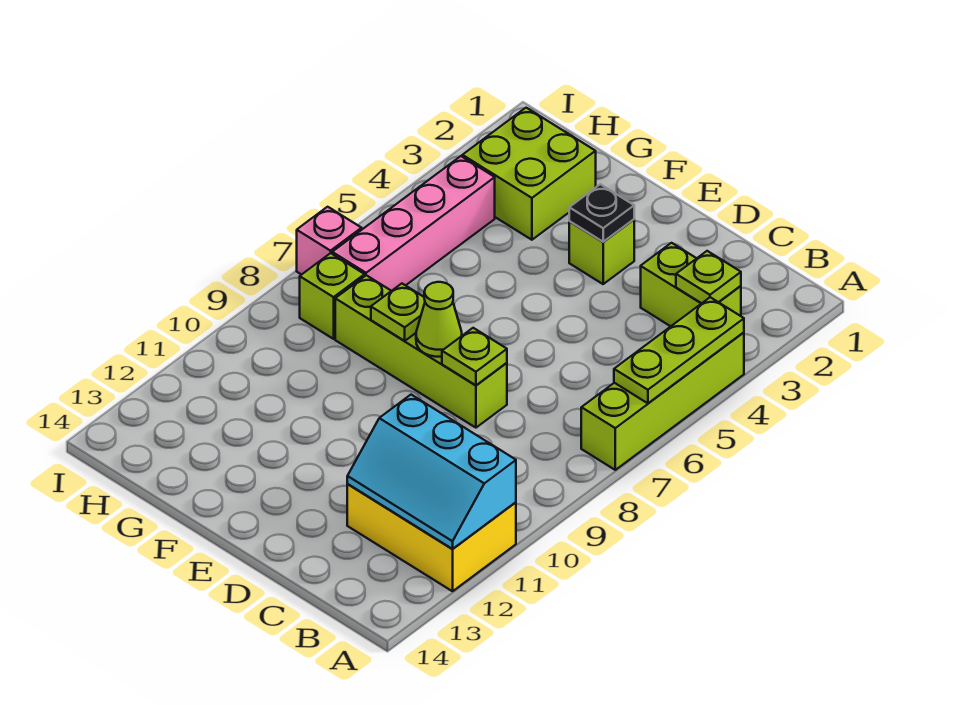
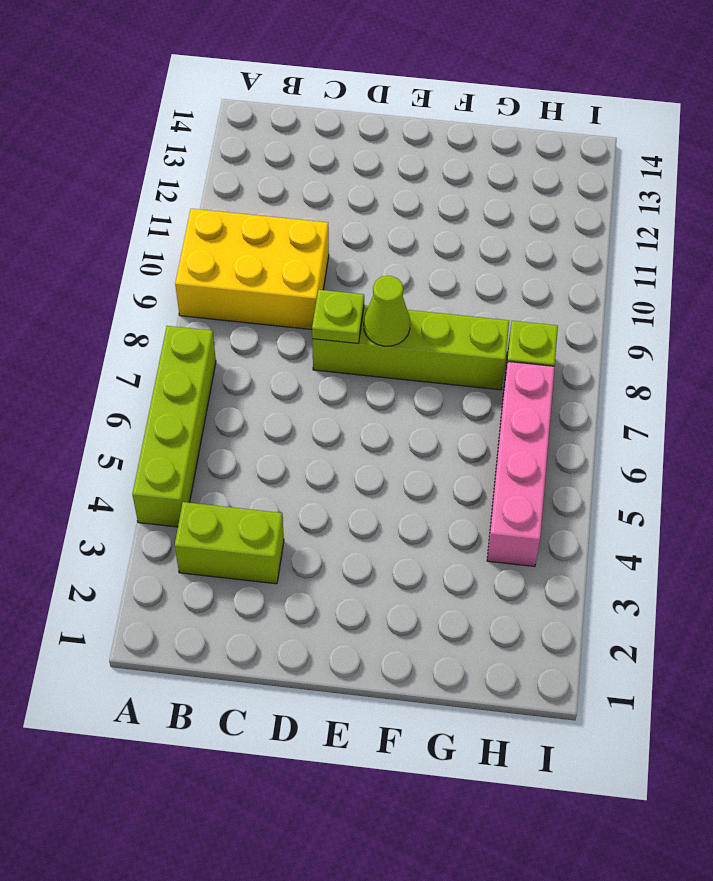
yellow brick A9:C10 level 1 -> yellow brick A11:C12 level 1
none -> lime brick E3 level 1
none -> lime brick G2:H3 level 1
none -> pink brick I7 level 1

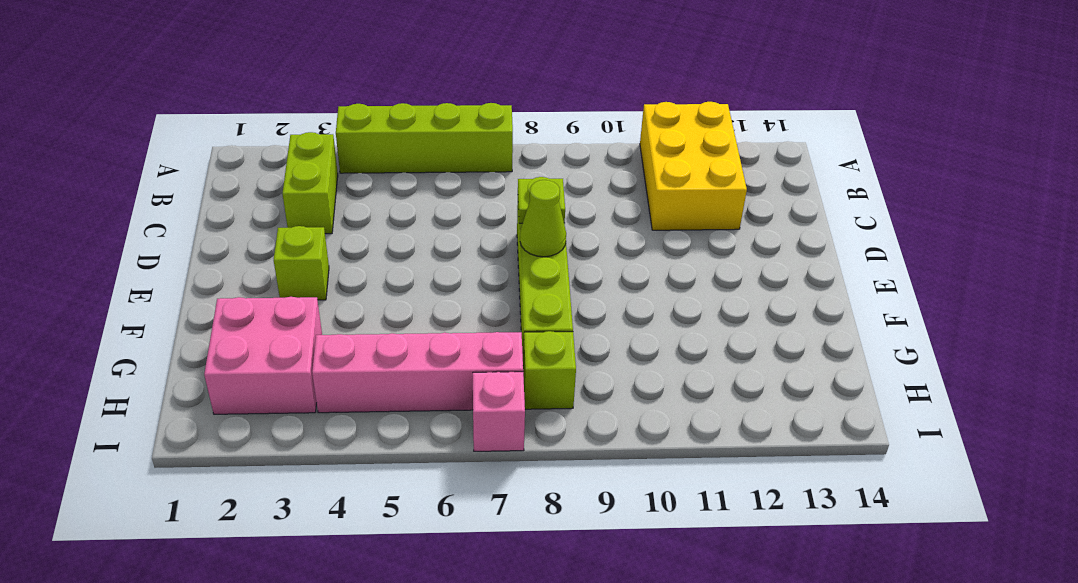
pink brick G2:H3 level 1 -> lime brick G2:H3 level 1
none -> lime plate A4:A6 level 2
none -> cyan slope A11:C12 level 2 top 11
none -> lime plate B3 level 2

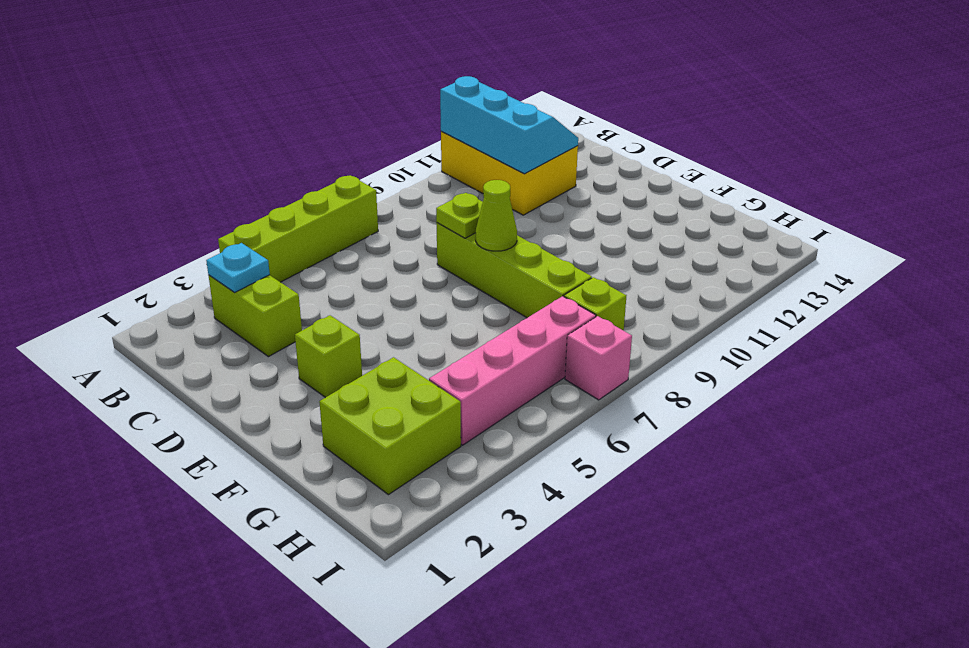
cyan plate B3 level 2 -> lime plate B3 level 2
none -> lime plate A4:A6 level 2
none -> black plate E3 level 2
none -> lime plate F8 level 2

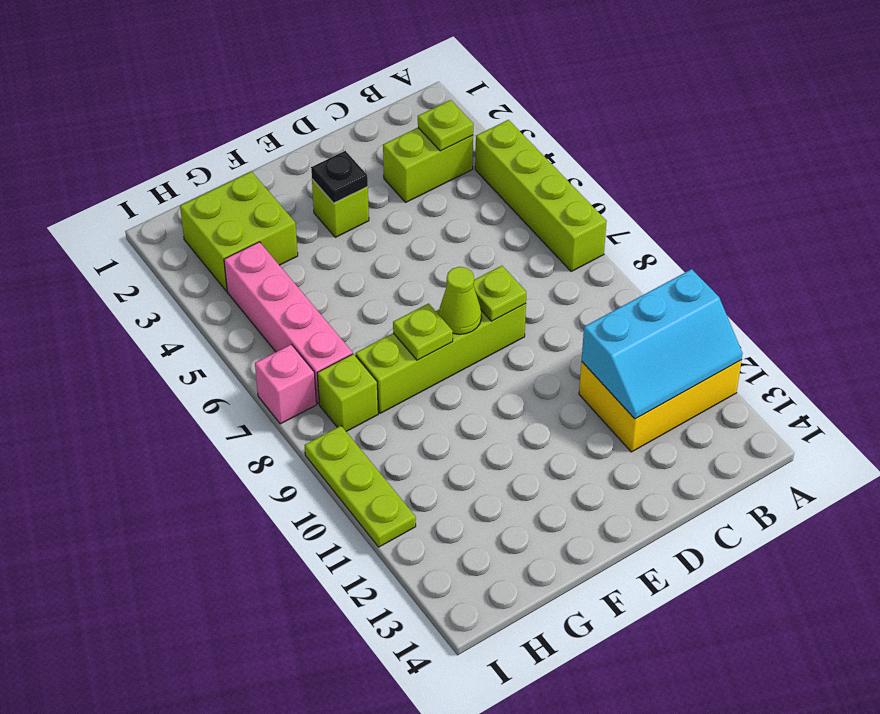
lime plate I9:I11 level 1 -> lime plate A4:A6 level 2

